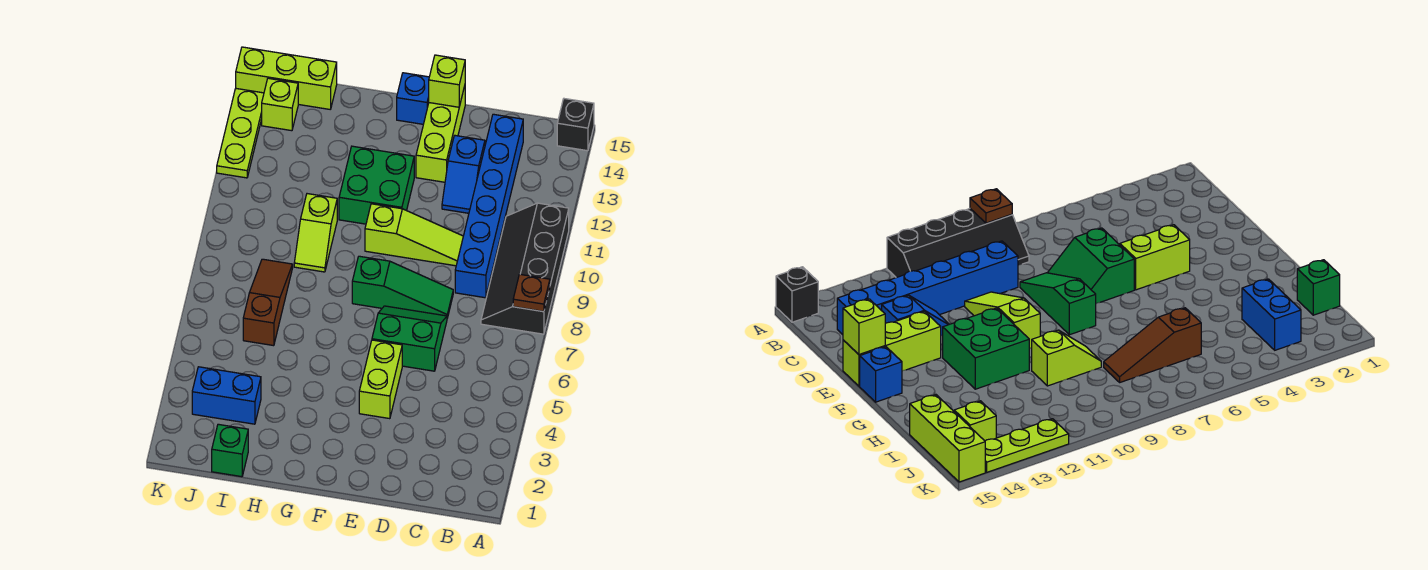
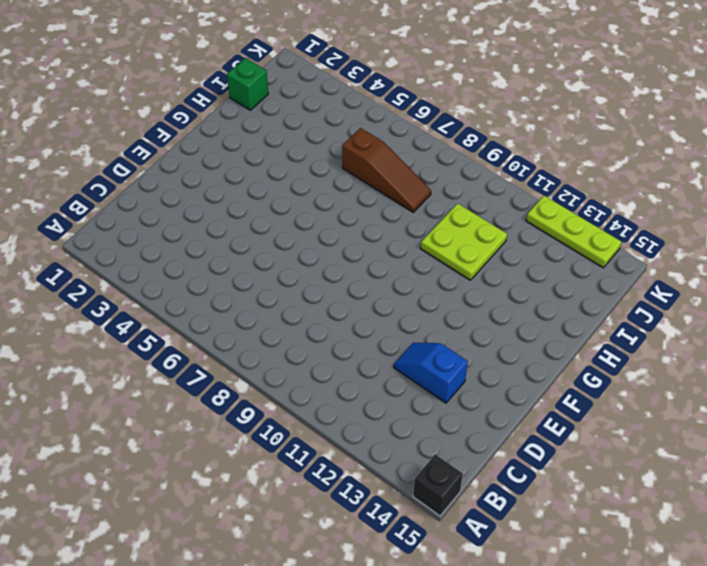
lime plate H10:I11 level 1 -> lime slope H9:H10 level 1 top 10
none -> black slope A8:B11 level 1 top A
none -> blue brick C9:C14 level 1
none -> green slope D6:E7 level 1 top 6

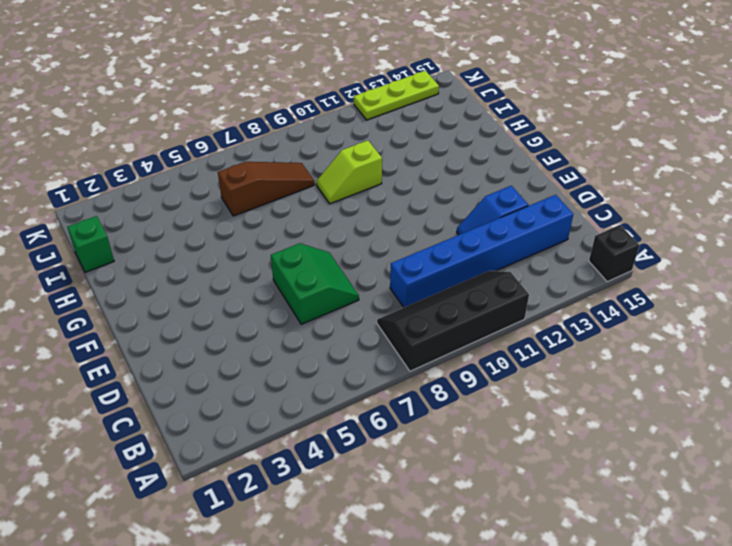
none -> green slope D8:F8 level 1 top F
none -> lime slope D10:F10 level 1 top F
none -> lime brick E4:E5 level 1

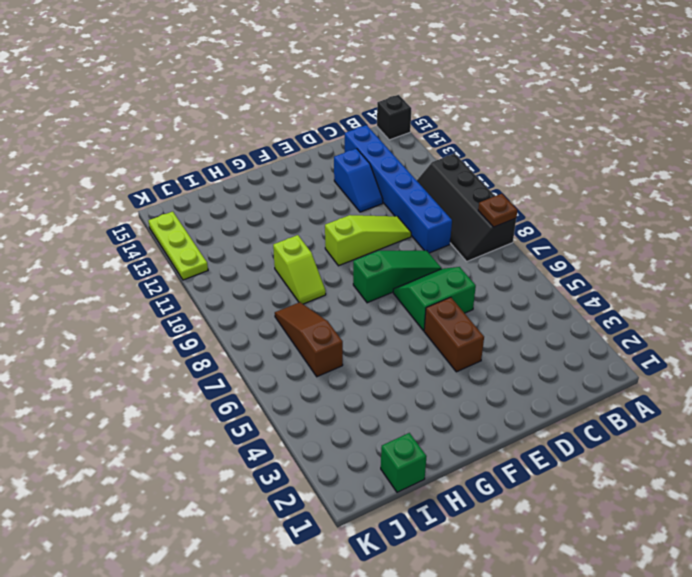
brown brick E4:E5 level 1 -> lime brick E4:E5 level 1
none -> lime brick E13:E15 level 1
none -> green brick F11:G12 level 1
none -> blue brick F15 level 1

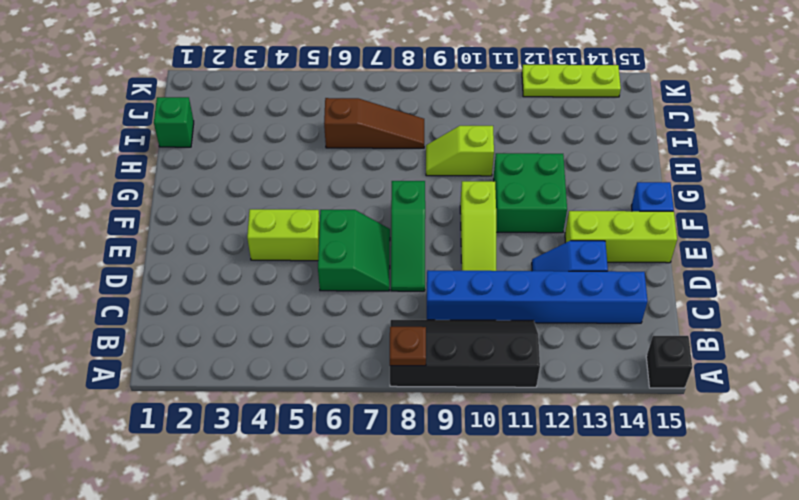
none -> blue brick I3:J3 level 1
none -> lime brick I15:K15 level 1
none -> lime brick J14 level 1

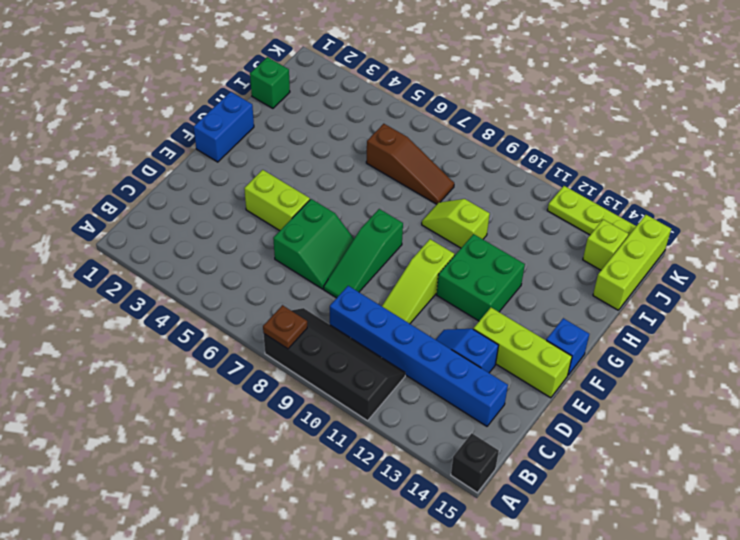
blue brick F1:G1 level 1 -> blue brick I3:J3 level 1
none -> lime brick E15 level 2

